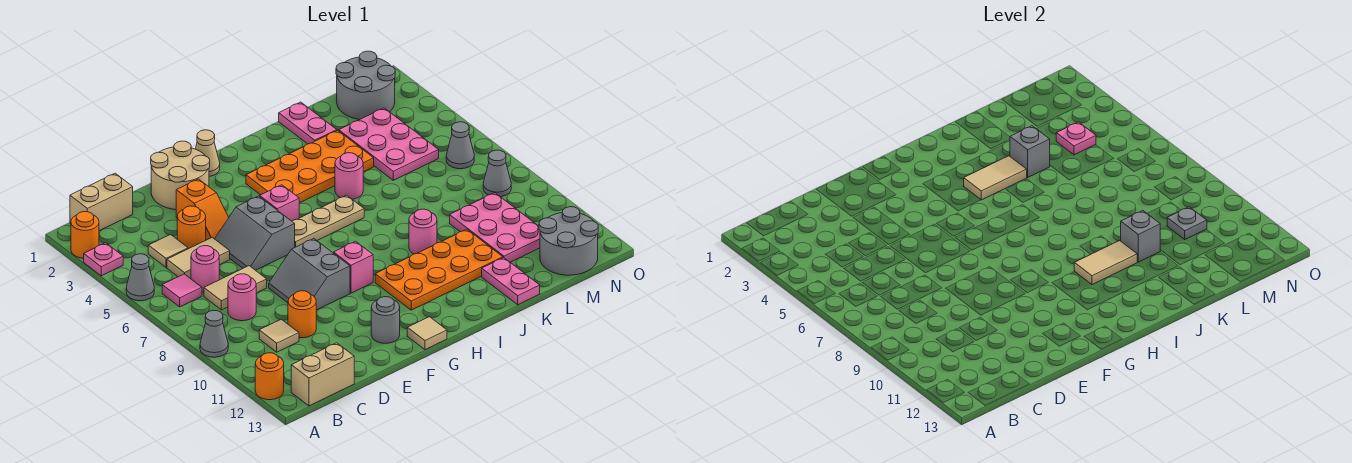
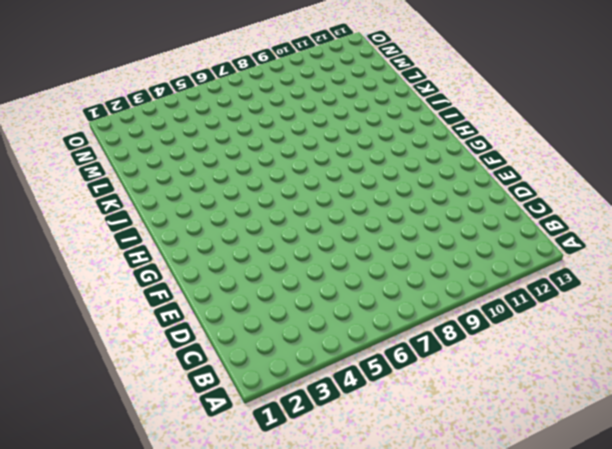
none -> orange round brick A2 level 1
none -> pink plate A3 level 1
none -> grey cone A5 level 1
none -> grey cone A9 level 1

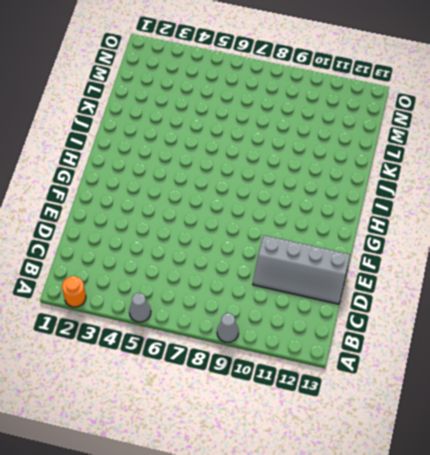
grey slope D10:E13 level 1 top E -> orange round brick D10 level 1
none -> pink plate A3 level 1
none -> orange round brick A12 level 1
none -> tan brick B1:C1 level 1
none -> pink tile B6 level 1

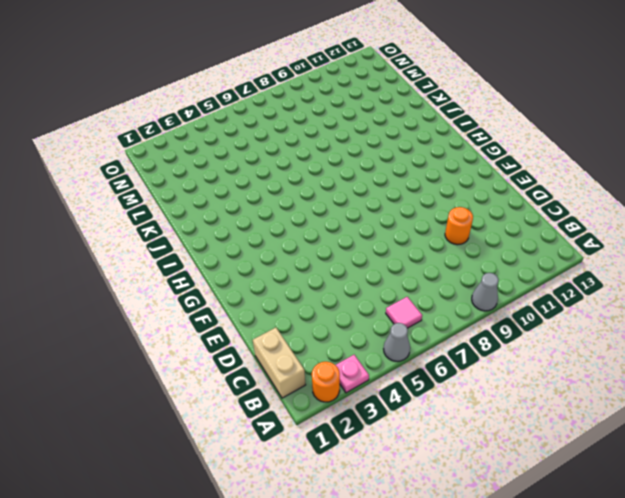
none -> orange round brick A12 level 1
none -> tan brick B13:C13 level 1
none -> tan tile C4 level 1
none -> tan tile C5:D5 level 1

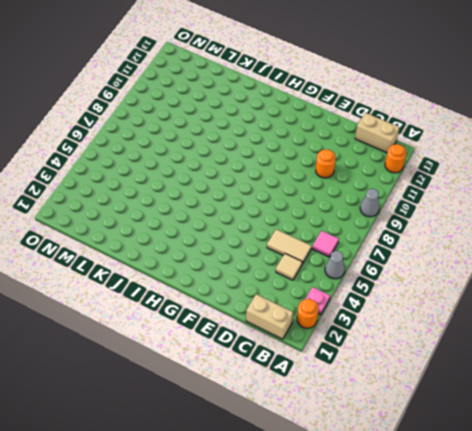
none -> pink round brick C6 level 1
none -> tan tile C7:D7 level 1
none -> pink round brick C8 level 1
none -> tan tile C10 level 1

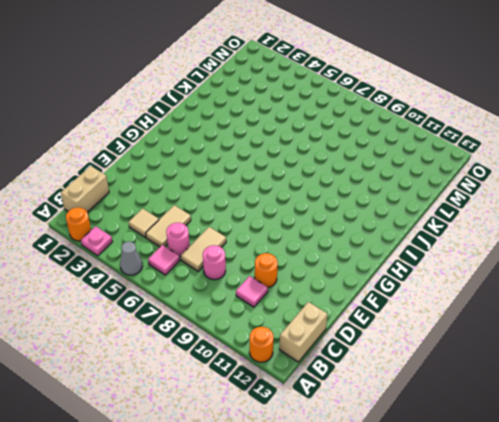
pink tile C10 level 1 -> tan tile C10 level 1
none -> grey cone A9 level 1
none -> orange round brick D4 level 1
none -> tan round brick E1:F2 level 1
none -> orange slope E3:E4 level 1 top 3

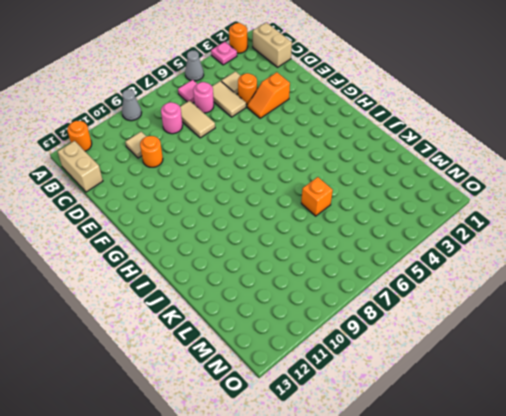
orange brick K6 level 1 -> none
none -> tan round brick E1:F2 level 1
none -> grey slope E5:F6 level 1 top F
none -> grey slope E8:F9 level 1 top F
none -> grey round brick F12 level 1

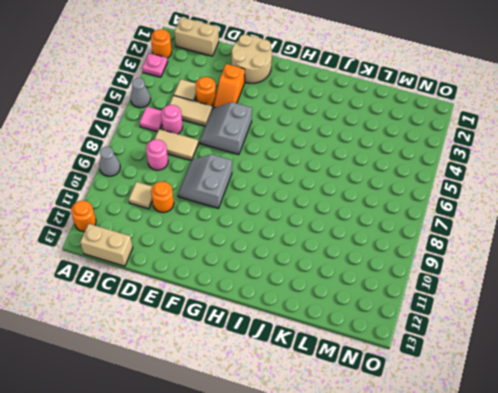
none -> grey round brick F12 level 1
none -> tan cone G1 level 1
none -> pink brick G5 level 1
none -> tan plate G6:I6 level 1

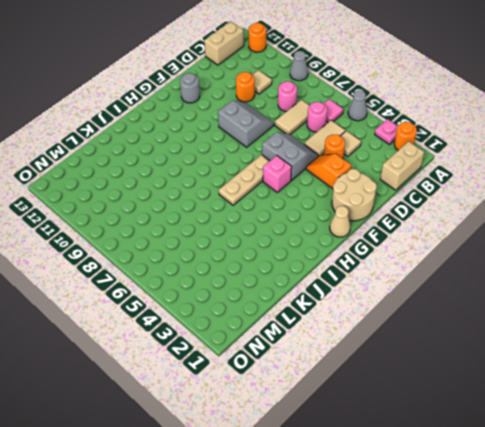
none -> pink brick G9 level 1
none -> tan tile G13 level 1
none -> orange plate H3:K4 level 1
none -> orange plate H10:K11 level 1

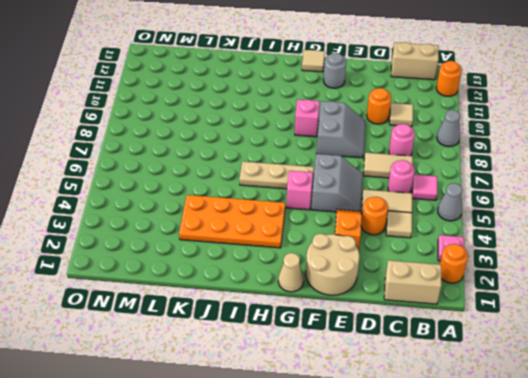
none -> orange plate H10:K11 level 1
none -> pink round brick J5 level 1
none -> pink round brick J9 level 1
none -> pink plate K1:K2 level 1

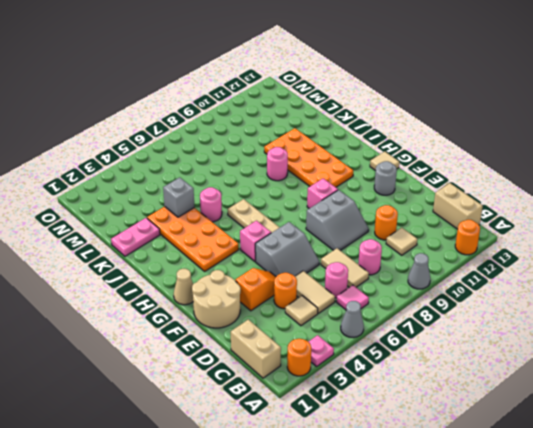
none -> pink plate K12:K13 level 1
none -> pink plate L3:M5 level 1
none -> pink plate L9:M11 level 1
none -> grey round brick M1:N2 level 1

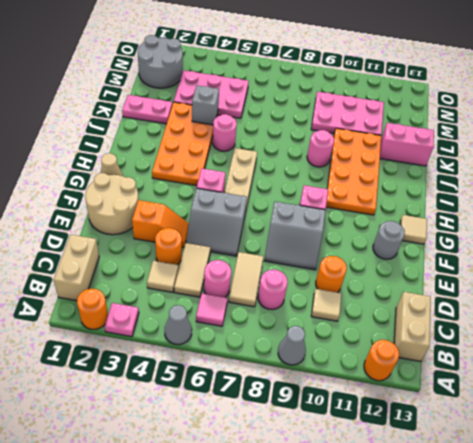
pink brick K12:K13 level 1 -> pink plate K12:K13 level 1
none -> grey round brick M12:N13 level 1
none -> grey cone N6 level 1
none -> grey cone N8 level 1
none -> tan tile I4:J4 level 2

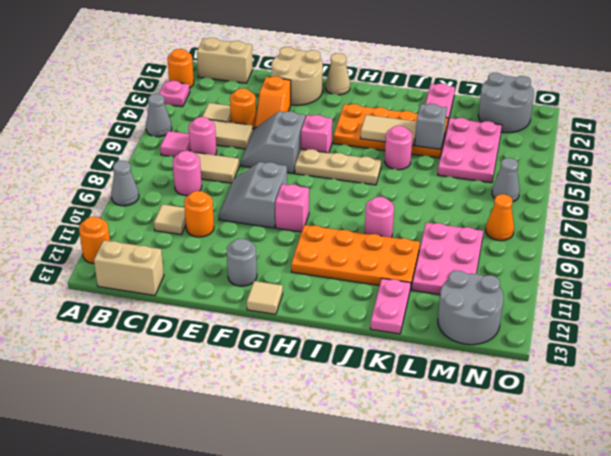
orange cone N8 level 1 -> grey cone N8 level 1
none -> tan tile I10:J10 level 2
none -> grey brick K10 level 2
none -> pink plate M4 level 2
none -> grey plate M10 level 2

